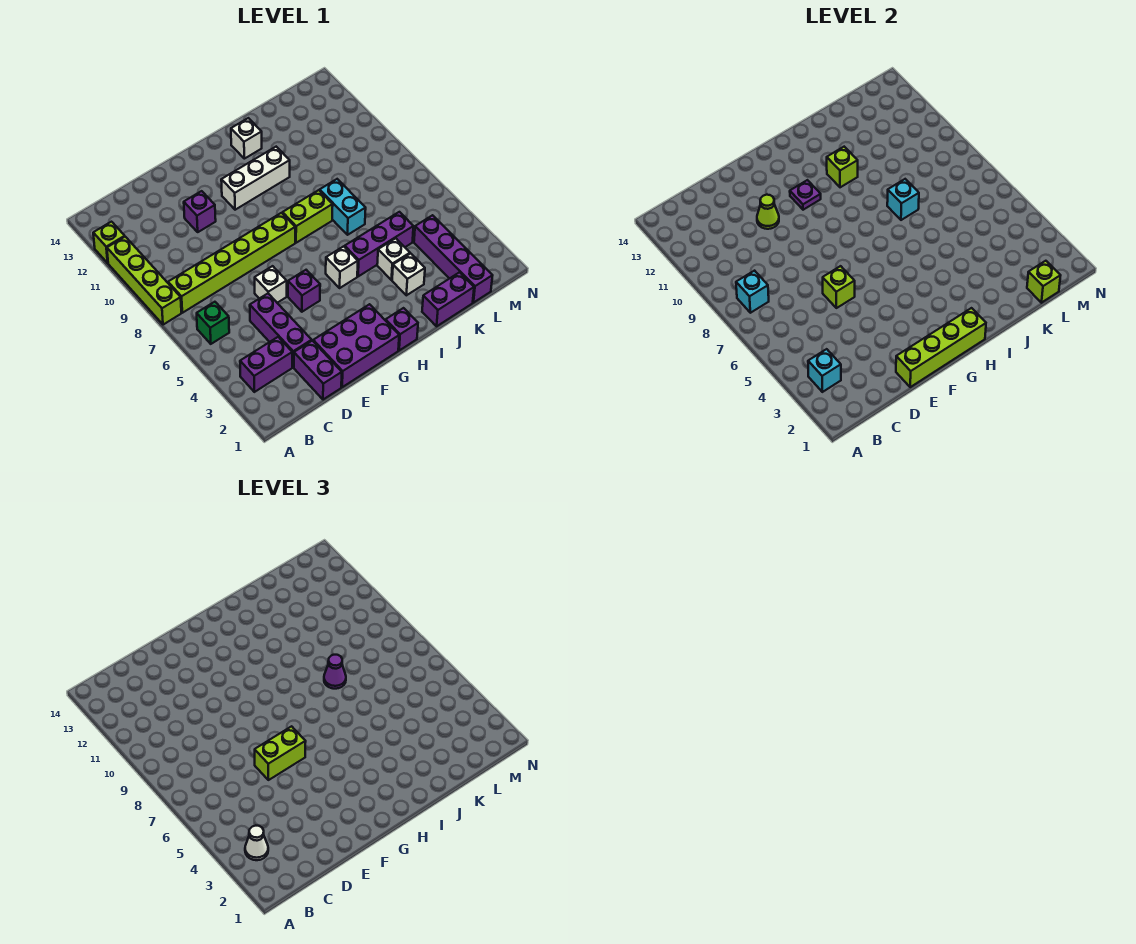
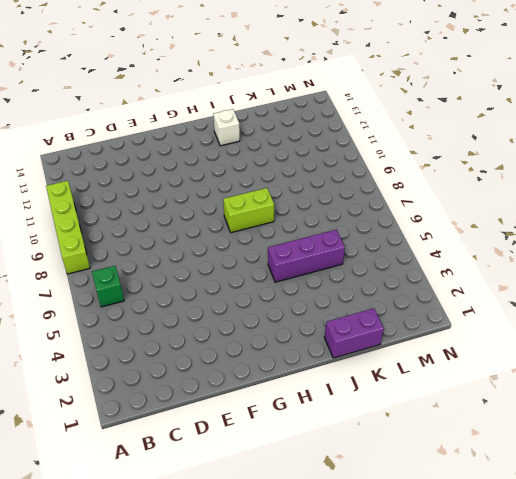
none -> lime brick A12 level 1
none -> purple brick B3:C3 level 1
none -> lime brick B8:G8 level 1
none -> purple brick D1:D2 level 1

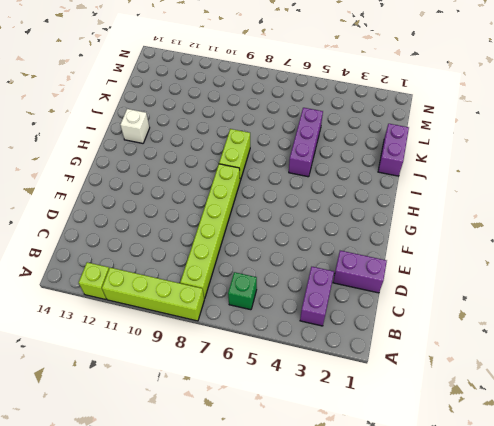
none -> purple brick D3:D5 level 1
none -> purple brick E1:G2 level 1
none -> white brick E6 level 1
none -> purple brick E11 level 1

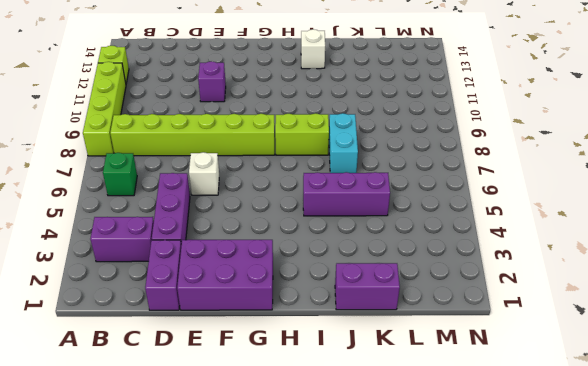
none -> purple brick F5 level 1
none -> white brick G11:I11 level 1
none -> purple brick H1 level 1
none -> white brick H5 level 1

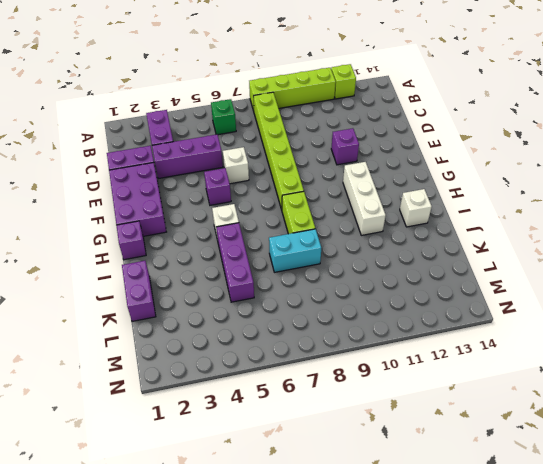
none -> white brick J3 level 1
none -> white brick J4 level 1
none -> purple brick L1:L4 level 1
none -> cyan brick B3 level 2

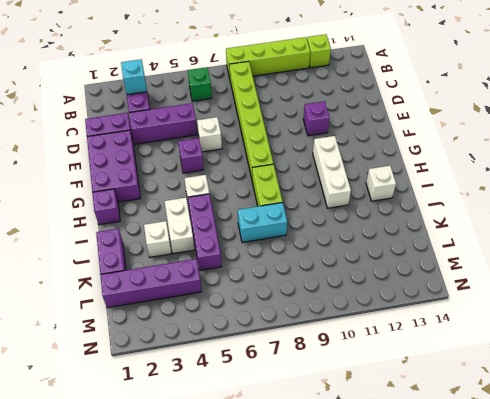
white brick I4:J4 level 1 -> white brick J4 level 1
none -> cyan brick B8 level 2
none -> lime brick E1:H1 level 2
none -> lime brick E6 level 2
none -> lime cone E11 level 2

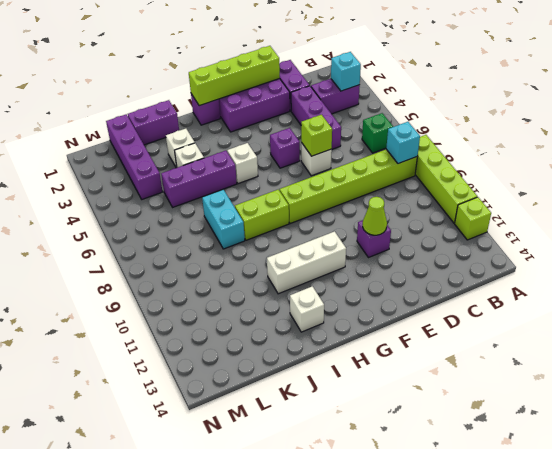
none -> purple plate G11 level 2
none -> lime brick I11 level 2
none -> cyan brick J8 level 2
none -> lime brick L1 level 2

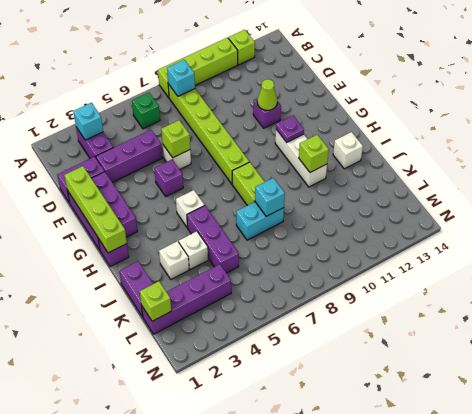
none -> white cone B3 level 3
none -> lime brick E6:F6 level 3
none -> purple cone J8 level 3

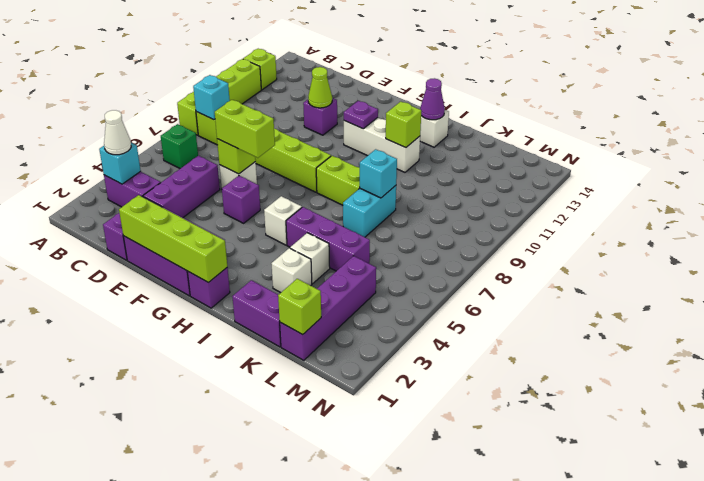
purple cone I13 level 2 -> purple cone J8 level 3

